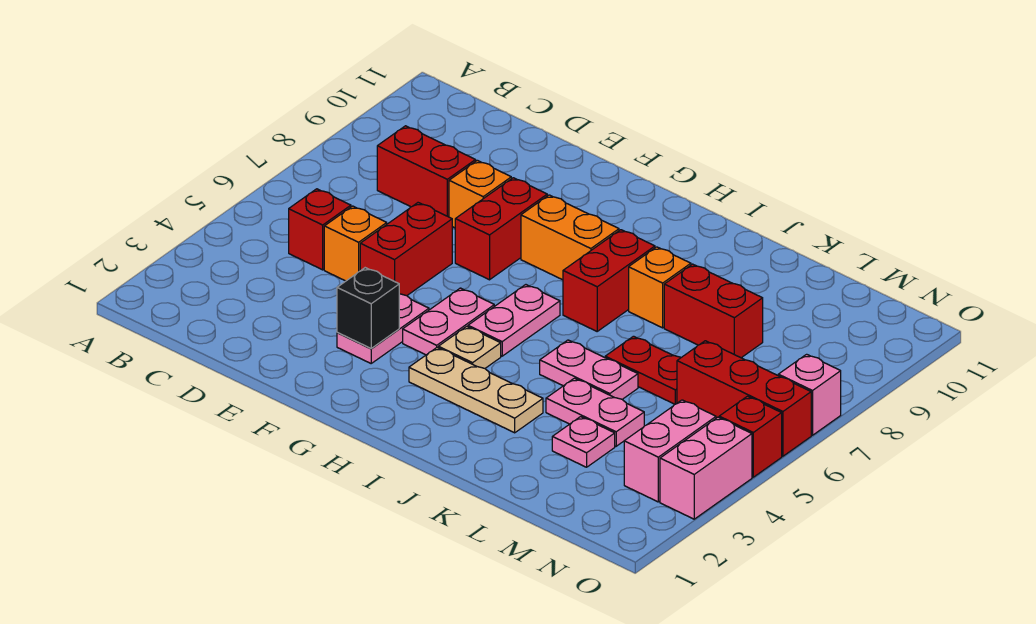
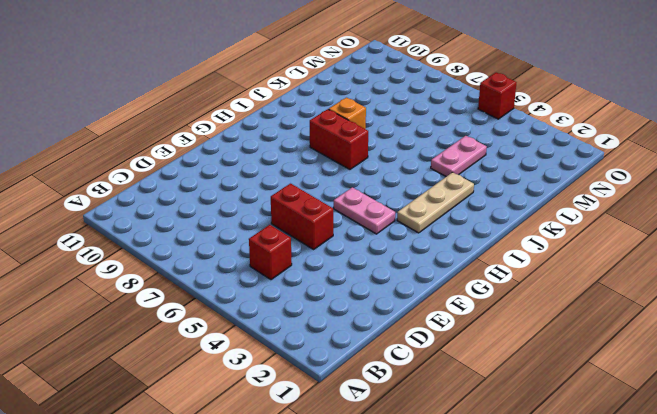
none -> red brick C8:D8 level 1
none -> orange brick D5 level 1
none -> orange brick E8 level 1

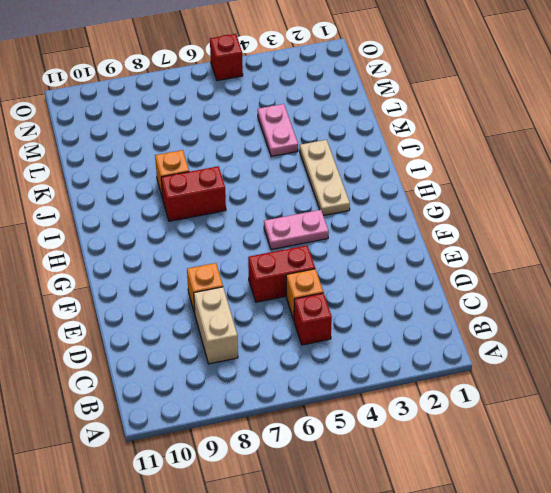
tan brick C8:D8 level 1 -> red brick C8:D8 level 1
none -> pink plate F3:F4 level 1
none -> red brick F7:F8 level 1
none -> orange brick G8:H8 level 1

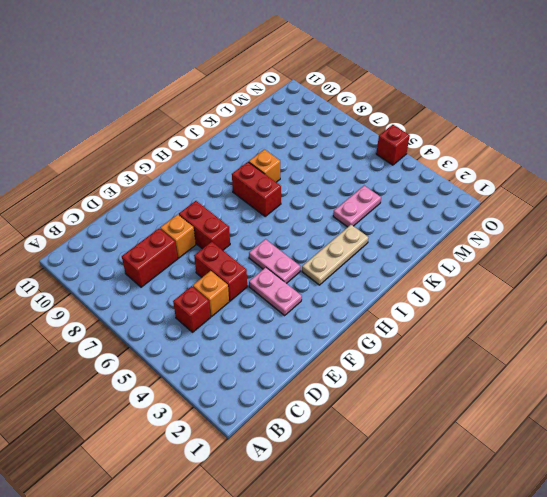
none -> orange brick G8:H8 level 1
none -> tan plate H4 level 1
none -> pink plate H5:H6 level 1

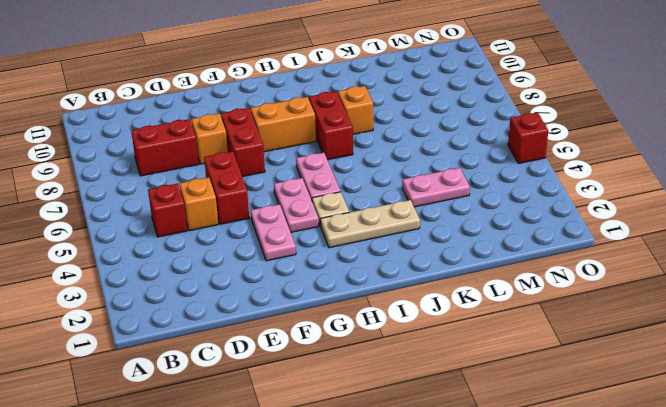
none -> pink plate J5:K5 level 1
none -> red plate K6:L6 level 1
none -> red brick K8:L8 level 1

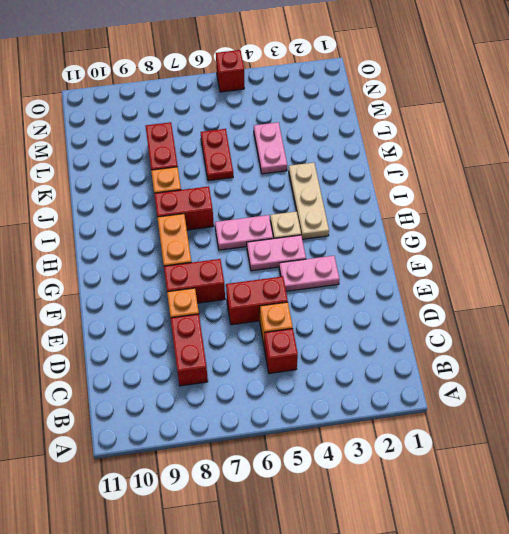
none -> pink plate J5:K5 level 1
none -> pink plate L3 level 1
none -> red brick M6:O6 level 1

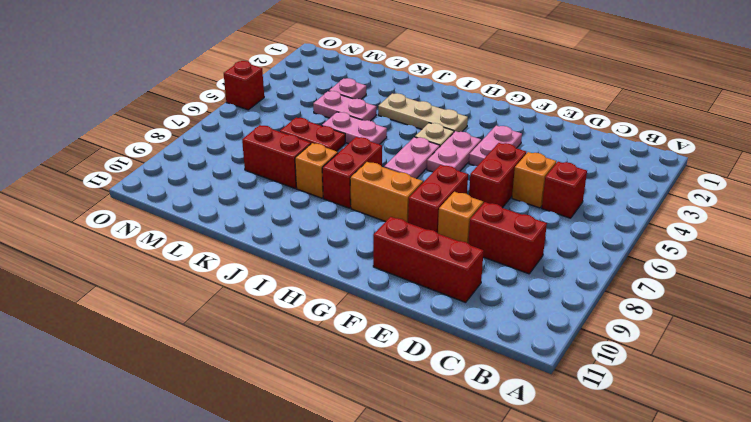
red brick D10:F10 level 1 -> red brick M6:O6 level 1
none -> pink brick N3:N4 level 1
none -> pink brick O3:O4 level 1
none -> pink brick O7 level 1

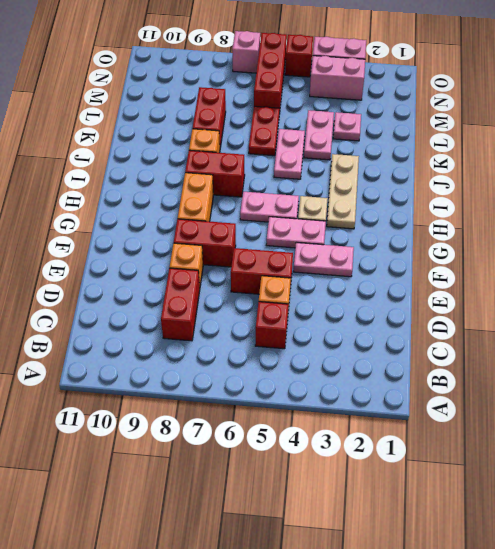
none -> black brick F3 level 2

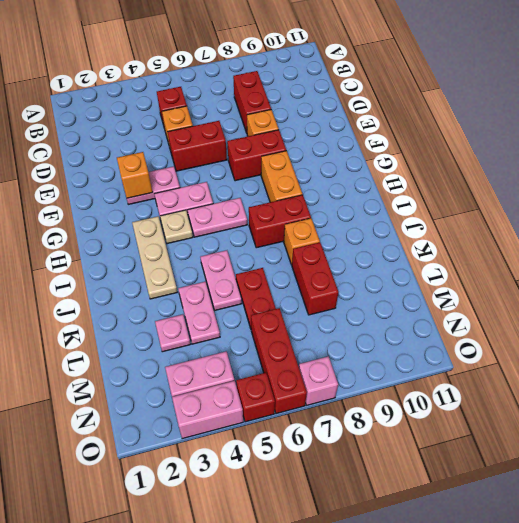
orange brick F3 level 2 -> black brick F3 level 2

